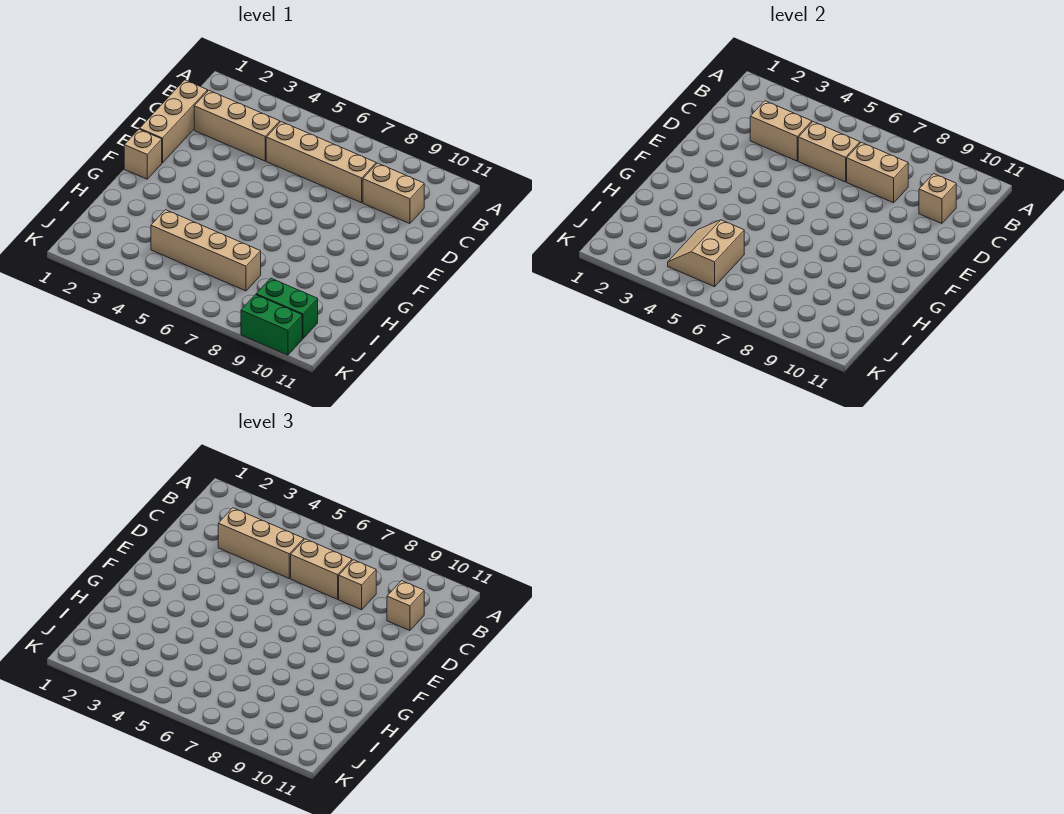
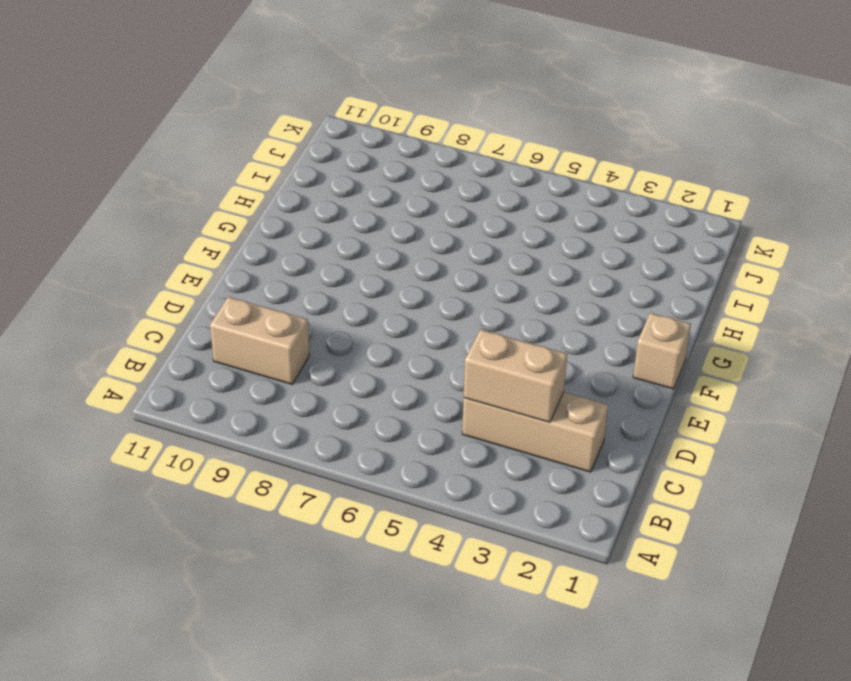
none -> tan brick C1:E1 level 1
none -> tan brick C5:C8 level 1
none -> tan brick I4:I7 level 1

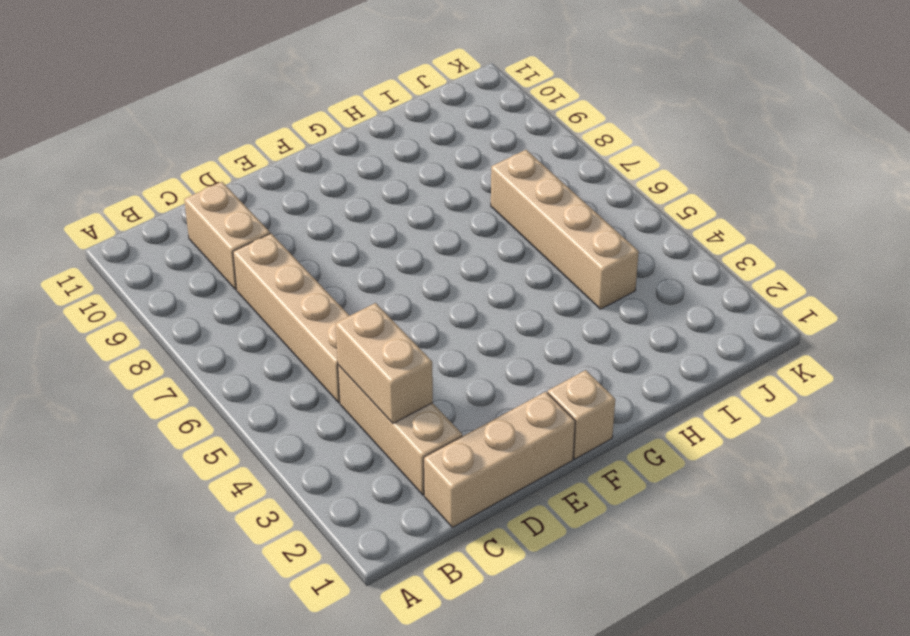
none -> green brick J9:J10 level 1
none -> green brick K9:K10 level 1
none -> tan brick C5:C6 level 2

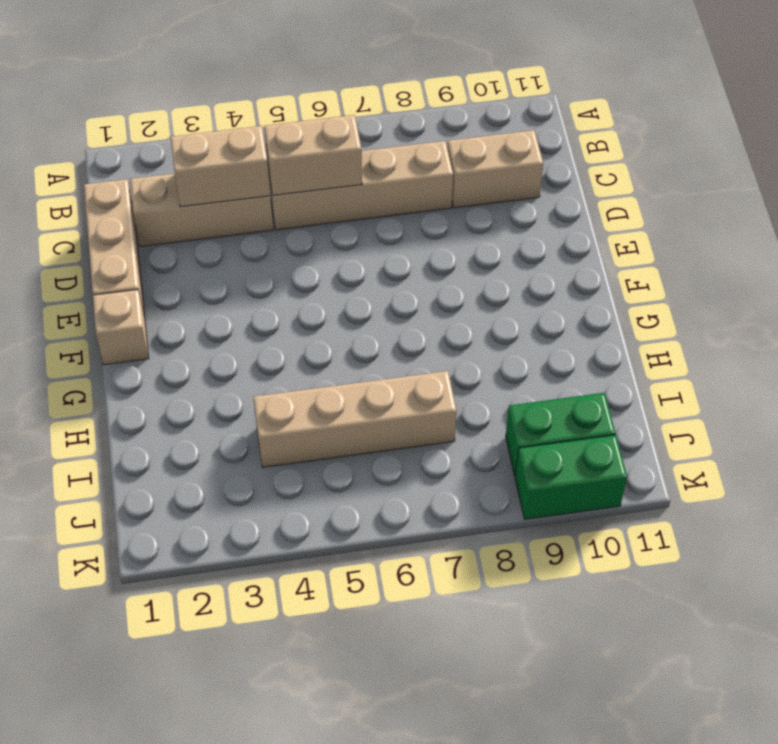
none -> tan brick C7:C8 level 2
none -> tan brick C10 level 2
none -> tan slope I4:J5 level 2 top 5

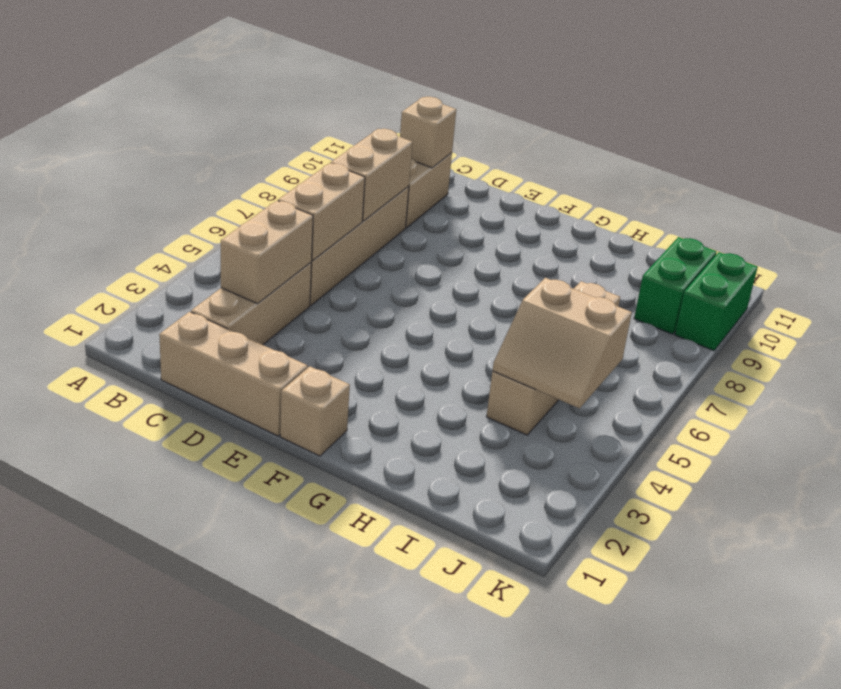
none -> tan brick C3:C5 level 3
none -> tan brick C6:C7 level 3
none -> tan brick C8 level 3

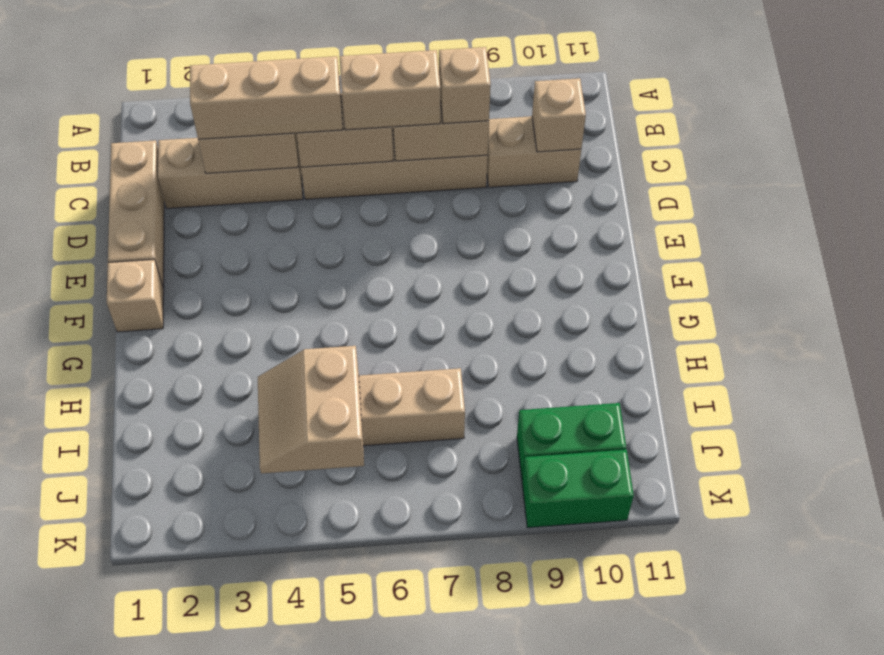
none -> tan brick C10 level 3

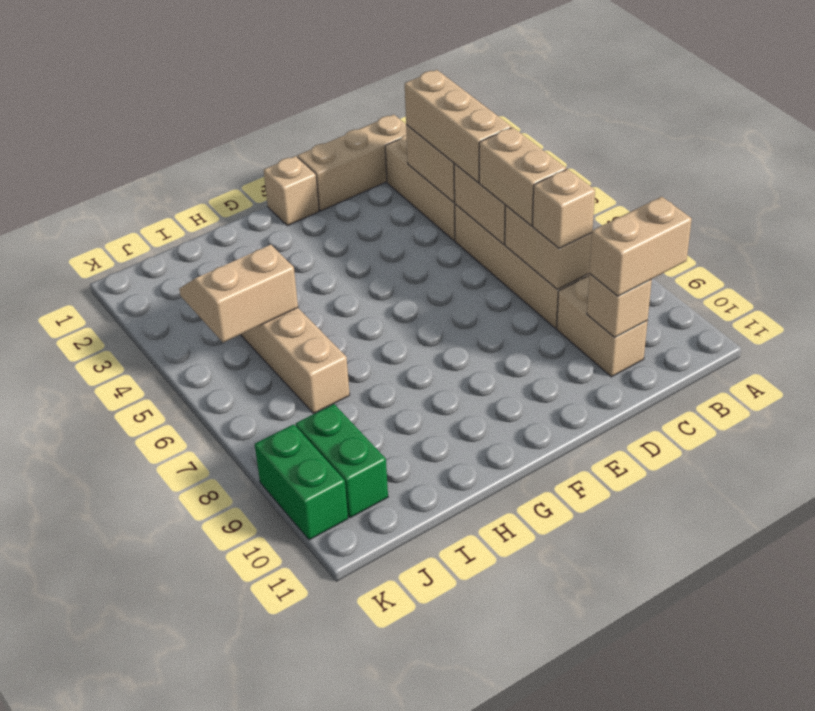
tan brick B10:C10 level 3 -> tan brick C10 level 3

